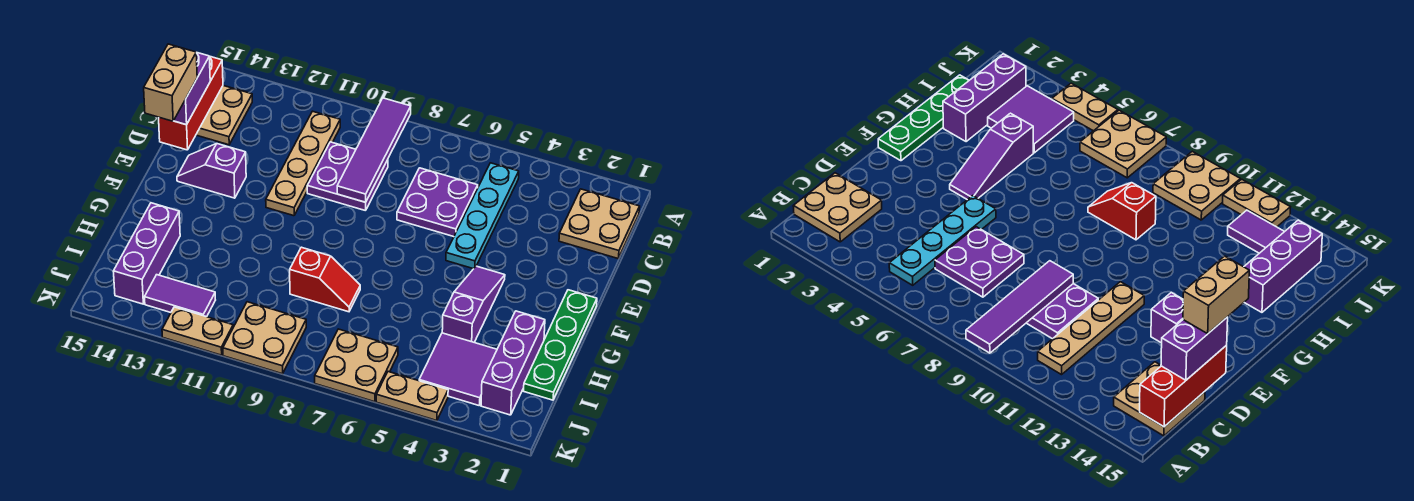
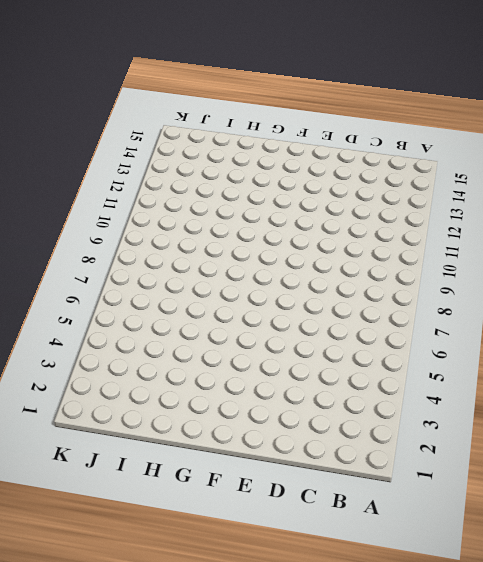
none -> tan plate B1:C2 level 1
none -> cyan plate B5:E5 level 1
none -> tan plate B11:E11 level 1

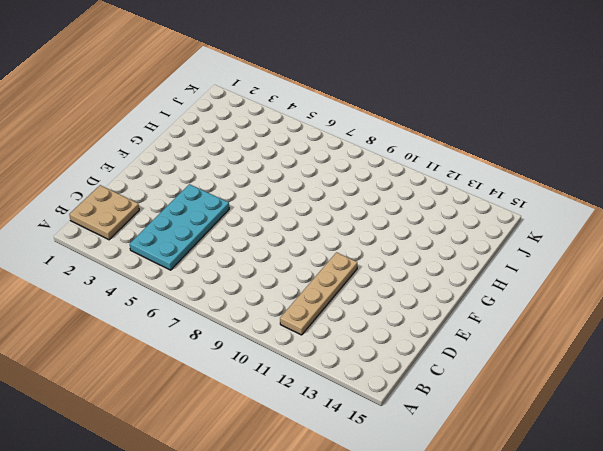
cyan plate B4:E5 level 1 -> cyan plate B5:E5 level 1
none -> tan plate B14:C15 level 1
none -> purple plate C6:D7 level 1
none -> purple plate C9:D10 level 1

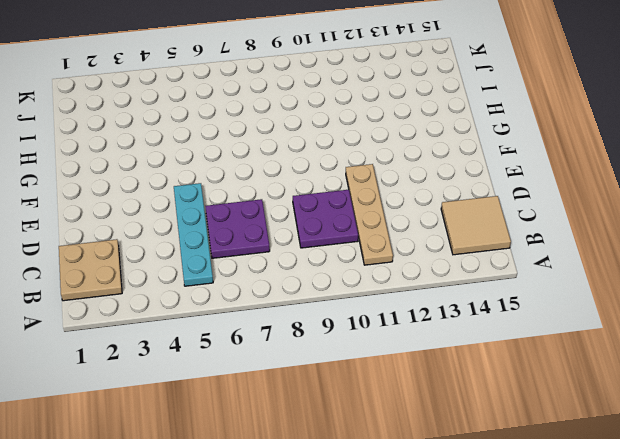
tan tile B14:C15 level 1 -> tan plate B14:C15 level 1
none -> purple slope E13:E14 level 1 top 13
none -> green plate F1:I1 level 1
none -> purple slope F4:H4 level 1 top H

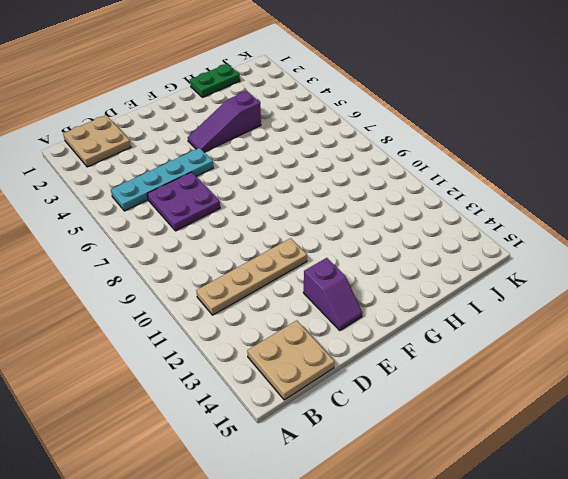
green plate H1:I1 level 1 -> green plate F1:I1 level 1
none -> purple plate C9:D10 level 1
none -> purple brick H2:J2 level 1
none -> red slope H8:H9 level 1 top 9

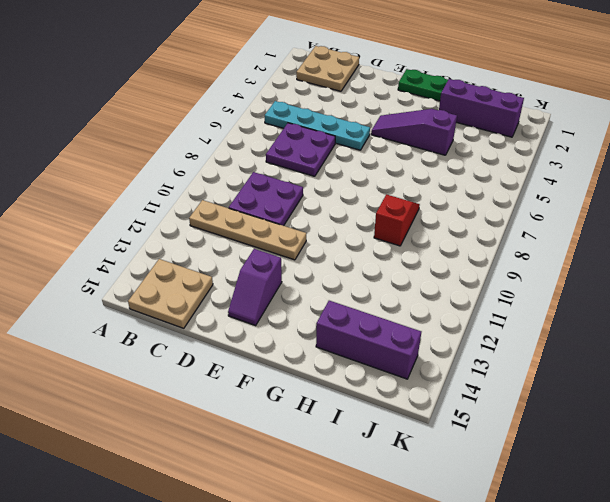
none -> purple tile I3:J4 level 1
none -> tan plate J6:K7 level 1
none -> tan plate J9:K10 level 1

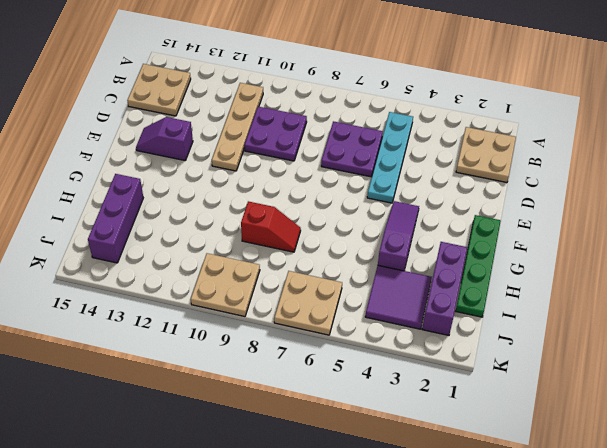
none -> purple tile J12:J13 level 1
none -> tan plate K4:K5 level 1
none -> tan plate K11:K12 level 1

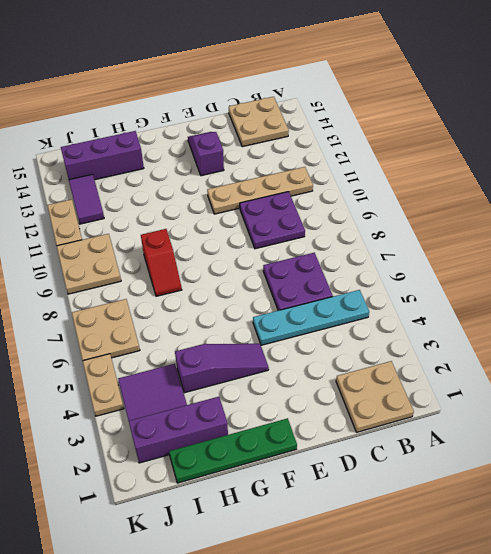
none -> purple tile A9:D9 level 2
none -> red brick B15:D15 level 2
none -> purple brick C15:D15 level 3

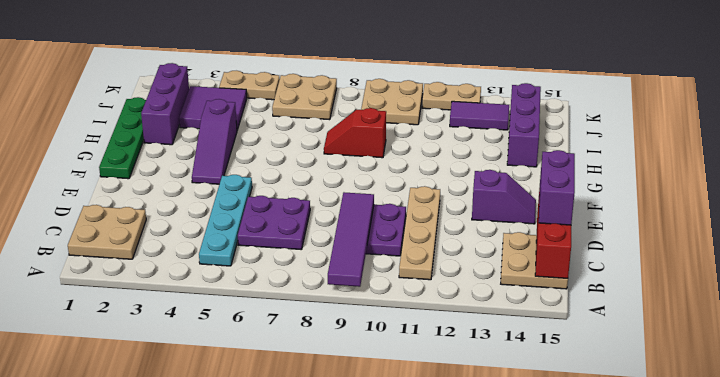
none -> tan brick D15:E15 level 4

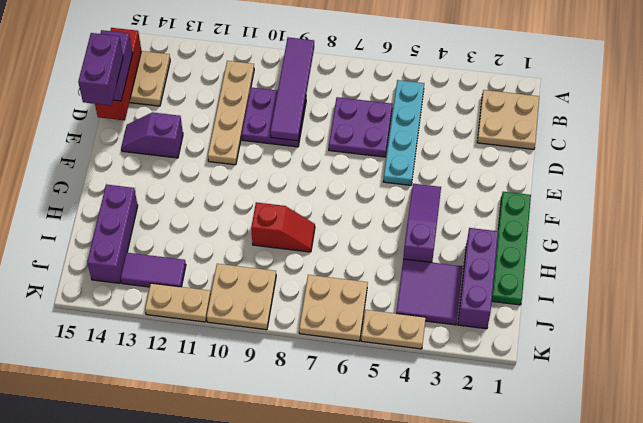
purple brick D15:E15 level 4 -> tan brick D15:E15 level 4

